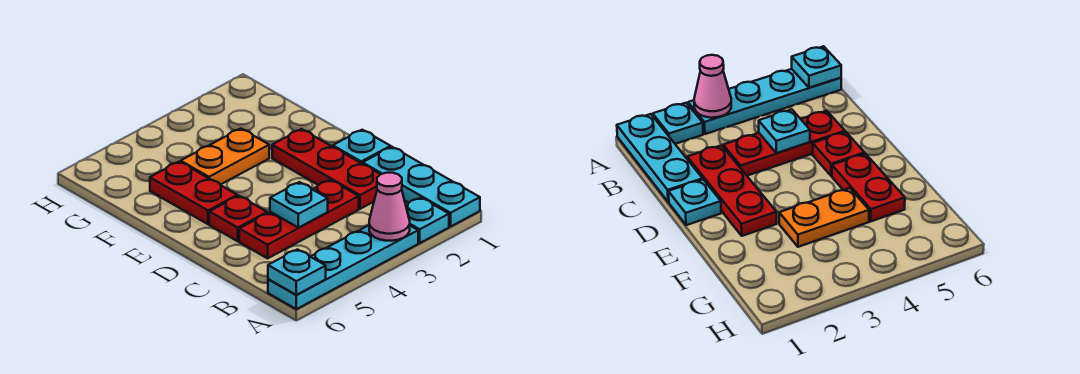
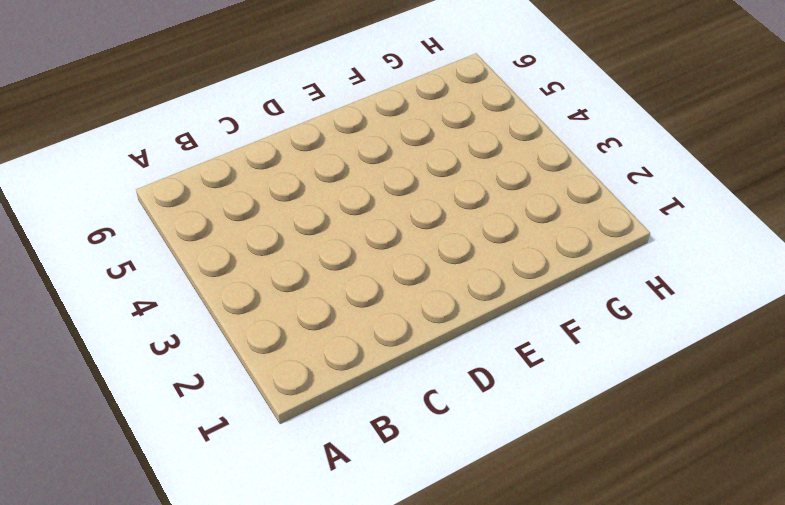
none -> cyan plate A1:C1 level 1
none -> cyan plate A2 level 1
none -> cyan plate A3:A6 level 1

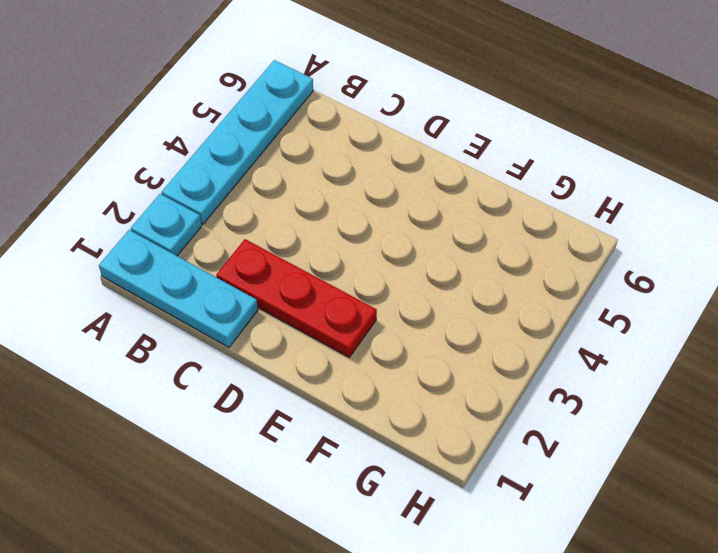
none -> red plate C3:C5 level 1
none -> cyan plate D1 level 1
none -> red plate D5 level 1

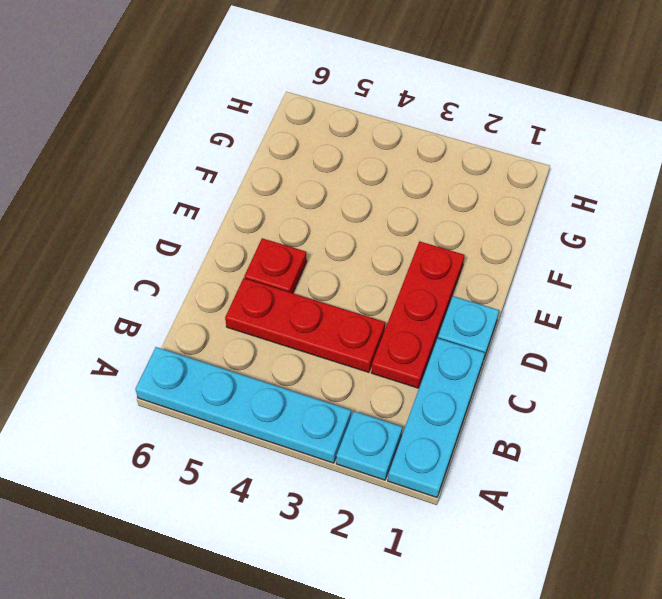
none -> red plate E5:F5 level 1
none -> orange plate F3:F4 level 1
none -> pink cone A3 level 2

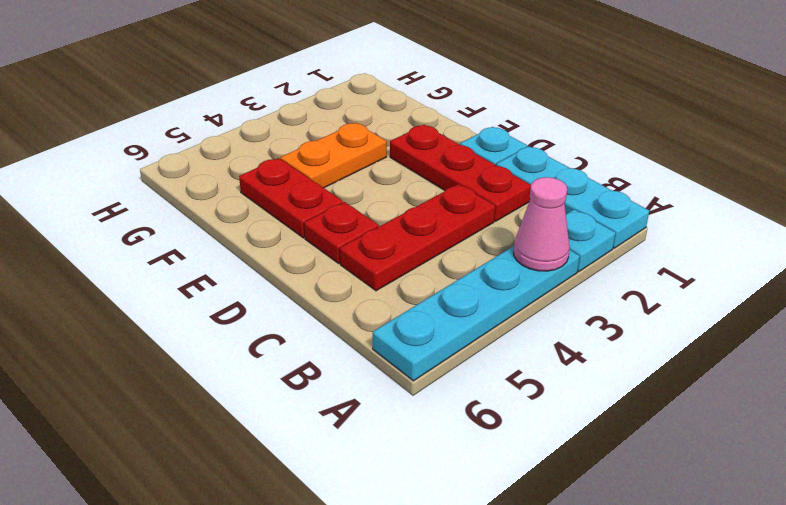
none -> cyan plate A6 level 2
none -> cyan plate C4 level 2

